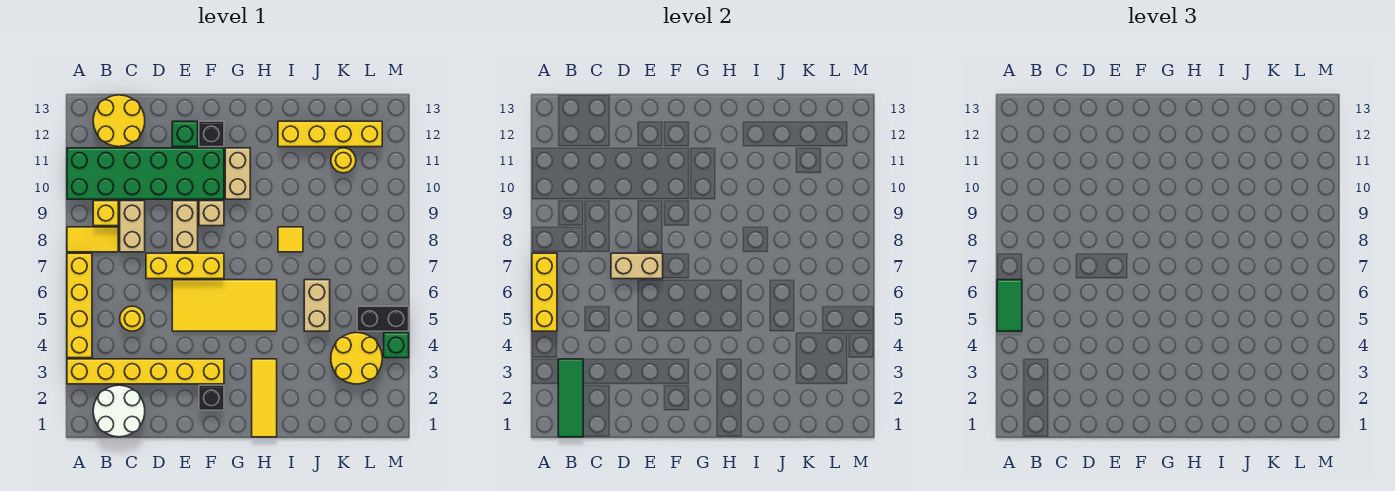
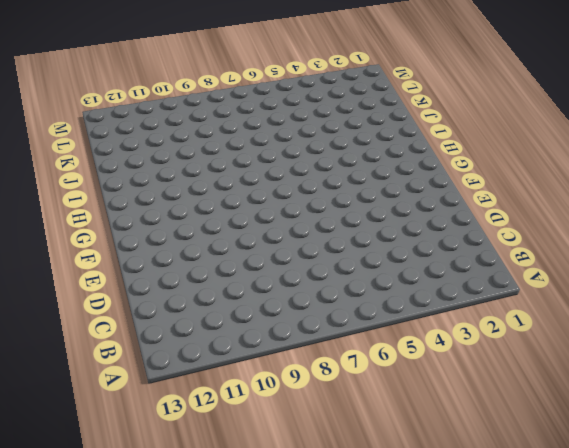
none -> yellow brick A3:F3 level 1
none -> yellow brick A4:A7 level 1
none -> yellow tile A8:B8 level 1

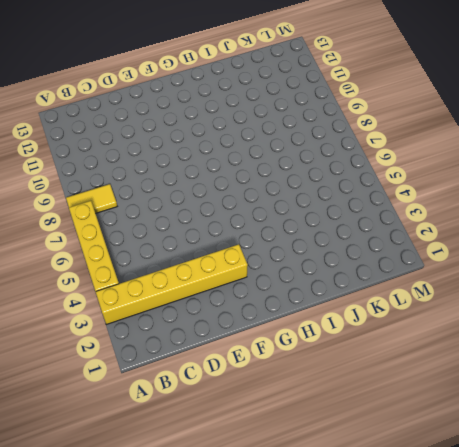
none -> green brick A10:F11 level 1
none -> white round brick B1:C2 level 1
none -> yellow brick B9 level 1

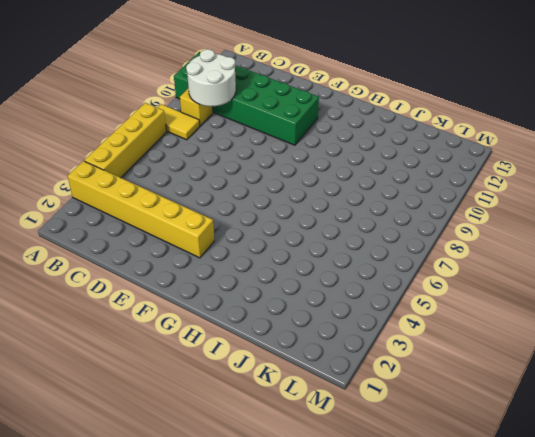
white round brick B9:C10 level 2 -> white round brick B1:C2 level 1
none -> yellow round brick B12:C13 level 1
none -> yellow round brick C5 level 1
none -> tan brick C8:C9 level 1

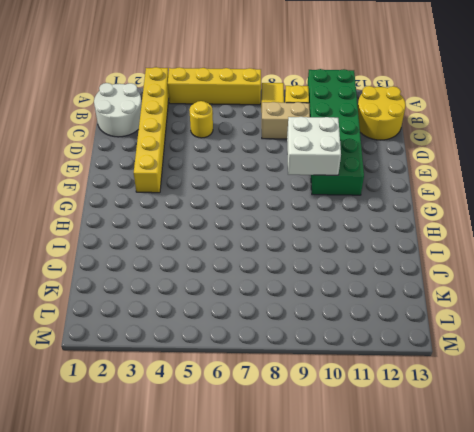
white brick E9:F10 level 2 -> none
none -> yellow brick D7:F7 level 1
none -> yellow tile E5:H6 level 1
none -> tan brick E8:E9 level 1

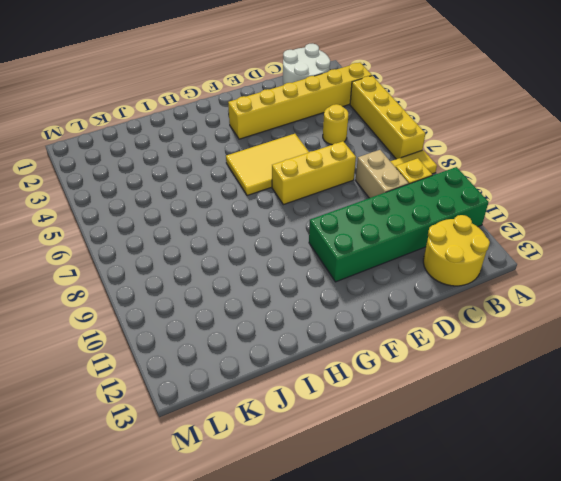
yellow tile E5:G6 level 1 -> yellow tile E5:H6 level 1
none -> tan brick E8:E9 level 1
none -> green brick E12 level 1
none -> black brick F2 level 1

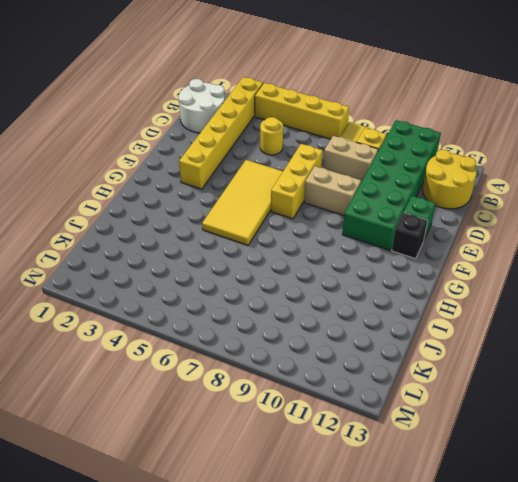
none -> black brick F2 level 1
none -> tan brick F9 level 1
none -> tan brick G10:G11 level 1

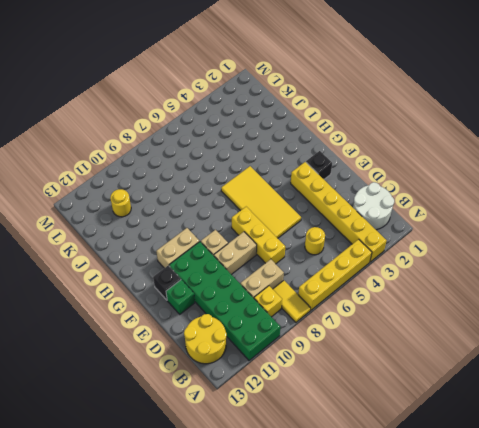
none -> yellow tile H1:H3 level 1
none -> yellow tile I8 level 1
none -> yellow brick I12:L12 level 1

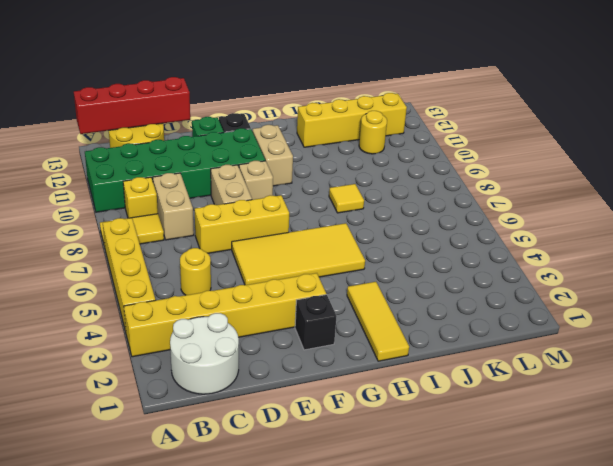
red brick A13:D13 level 2 -> none
none -> tan brick J5:J6 level 1
none -> yellow round brick K3:L4 level 1
none -> black brick L5:M5 level 1

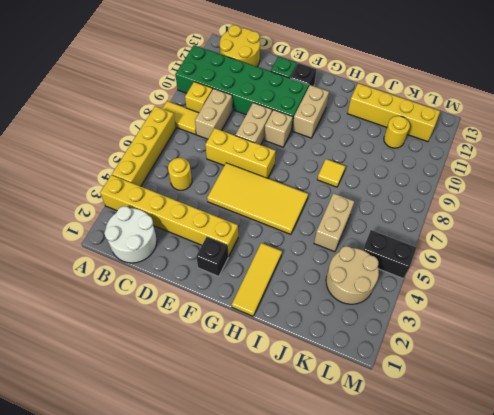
tan round brick K3:L4 level 1 -> yellow round brick K3:L4 level 1
none -> green brick M4 level 1
none -> yellow brick A5:A7 level 2
none -> green tile B1:B3 level 2

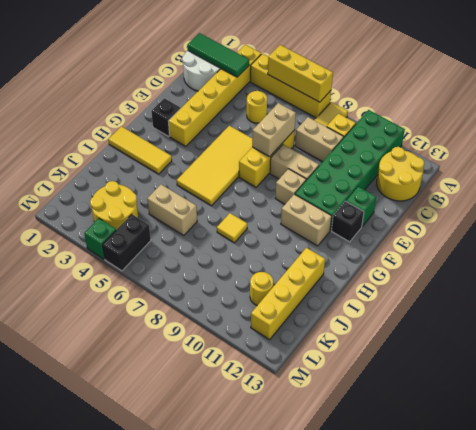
none -> green tile A5:A6 level 3

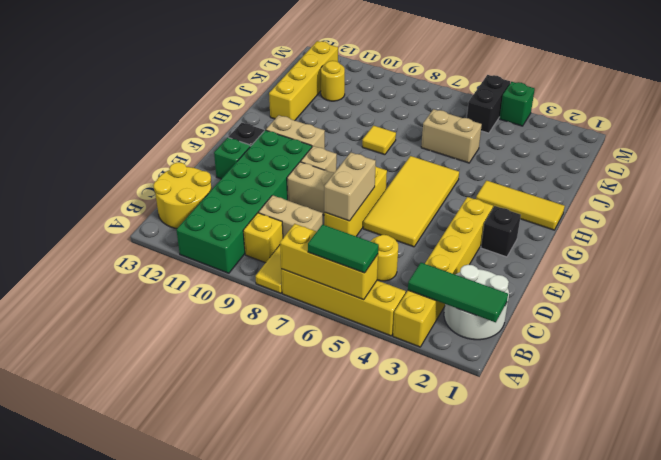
none -> yellow round brick K3:L4 level 1

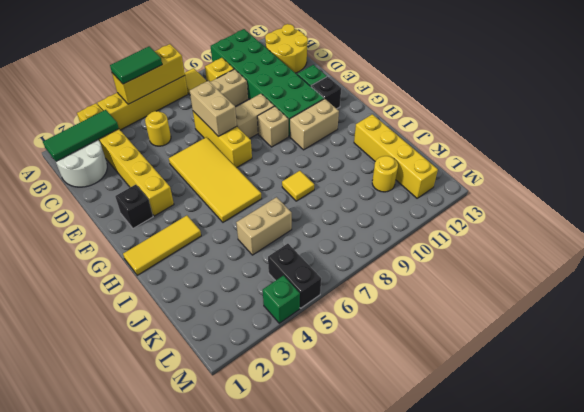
none -> yellow round brick K3:L4 level 1

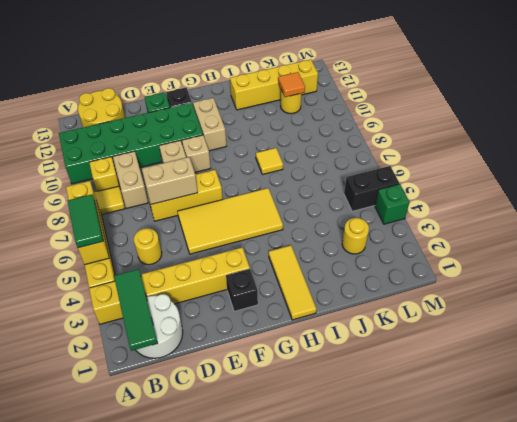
yellow round brick K3 level 1 -> yellow round brick K3:L4 level 1
orange tile K11 level 2 -> none
none -> tan brick J5:J6 level 1

